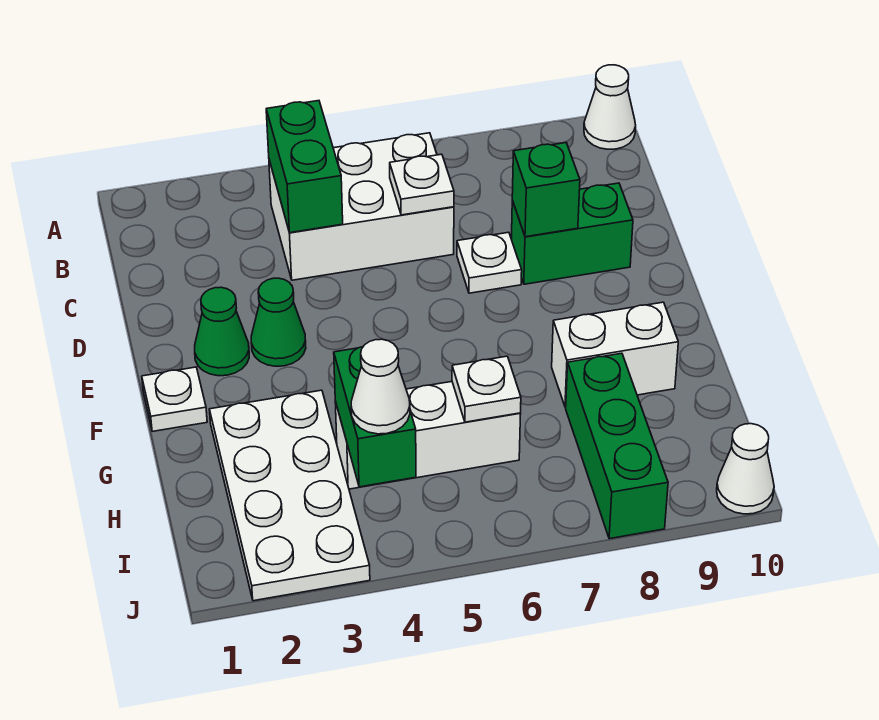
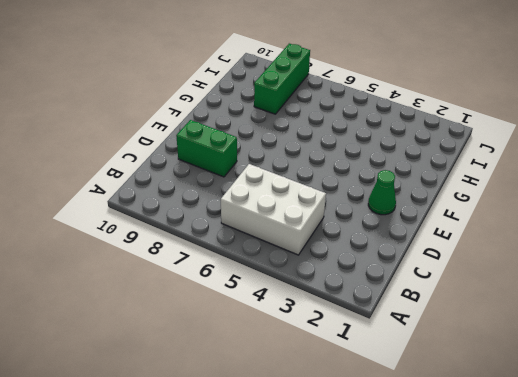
none -> white cone A10 level 1
none -> white plate D7 level 1
none -> green cone E3 level 1

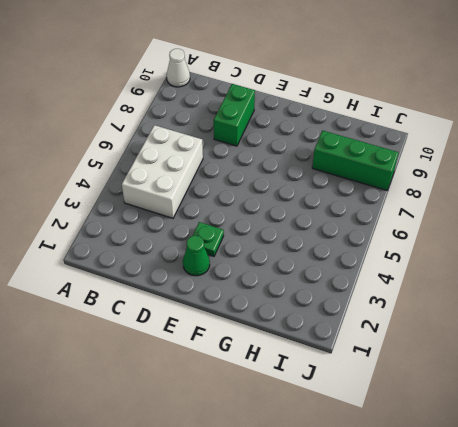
green plate E3 level 1 -> green cone E3 level 1
none -> white plate D7 level 1
none -> white plate F1 level 1
none -> white plate G2:J3 level 1

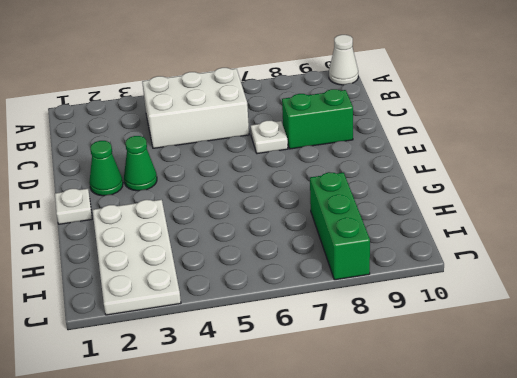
none -> white brick G8:G9 level 1
none -> white brick H4:H6 level 1
none -> white cone J10 level 1

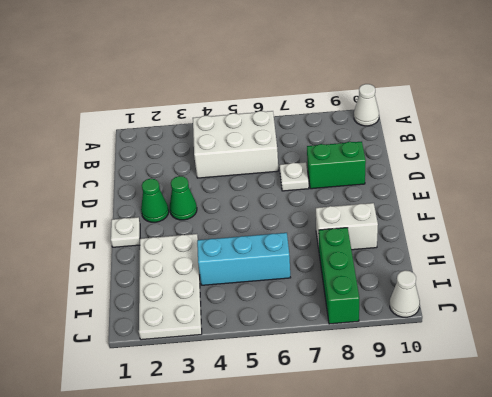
cyan brick H4:H6 level 1 -> white brick H4:H6 level 1
none -> green brick B4:C4 level 2
none -> white plate C6 level 2
none -> green brick D8 level 2

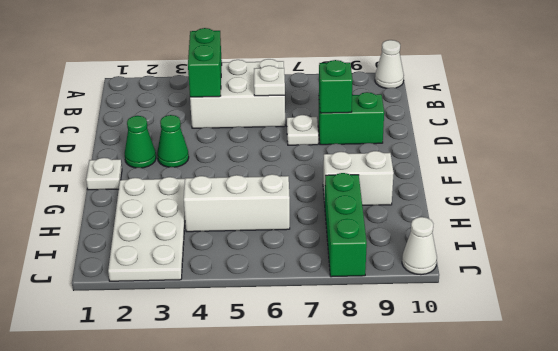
none -> green brick H4:I4 level 2
none -> white plate H6 level 2
none -> white cone I4 level 3

